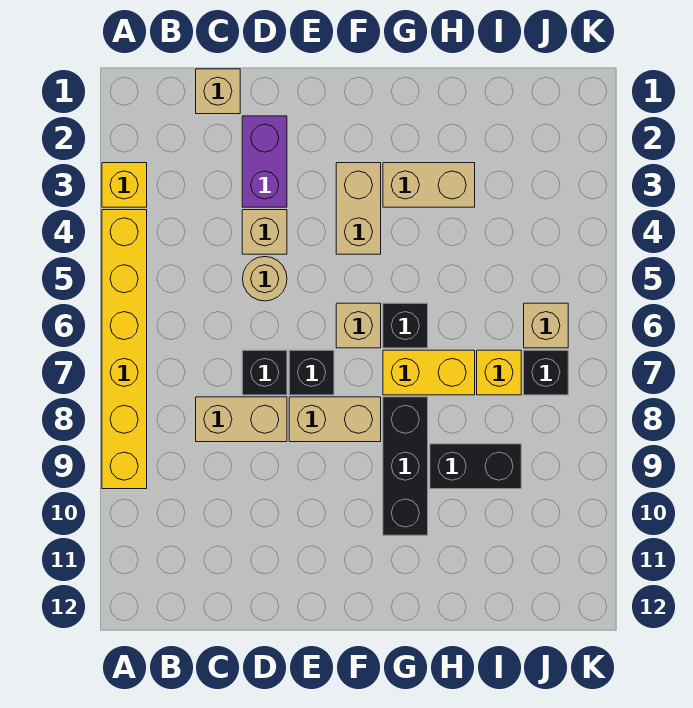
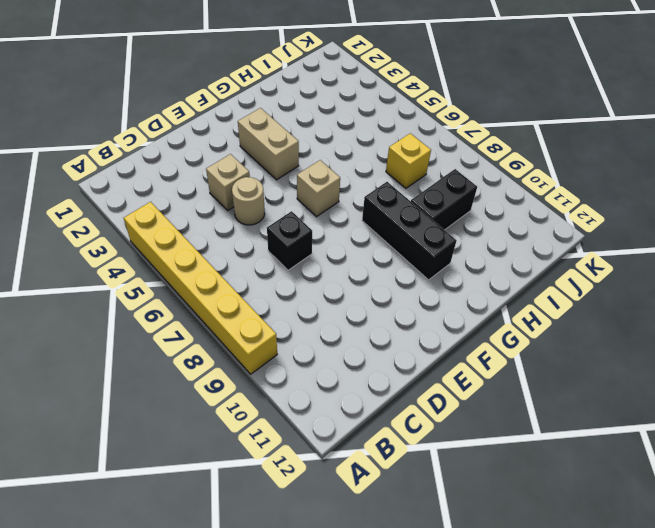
none -> yellow brick A3 level 1
none -> tan brick C1 level 1
none -> tan brick C8:D8 level 1

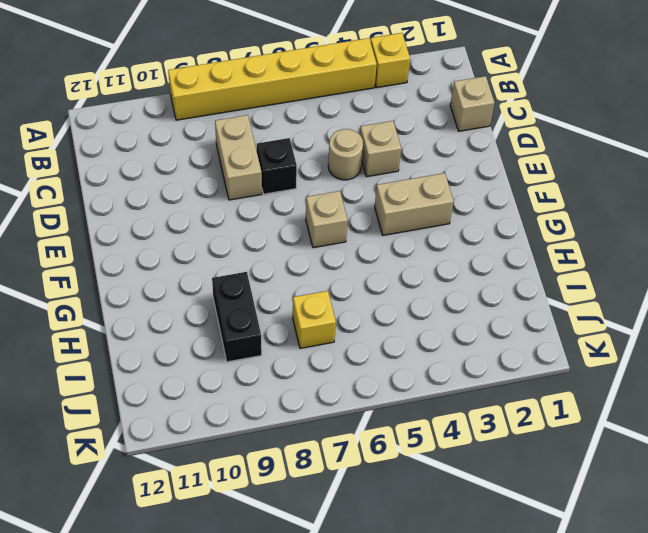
none -> purple brick D2:D3 level 1
none -> black brick E7 level 1
none -> tan brick E8:F8 level 1

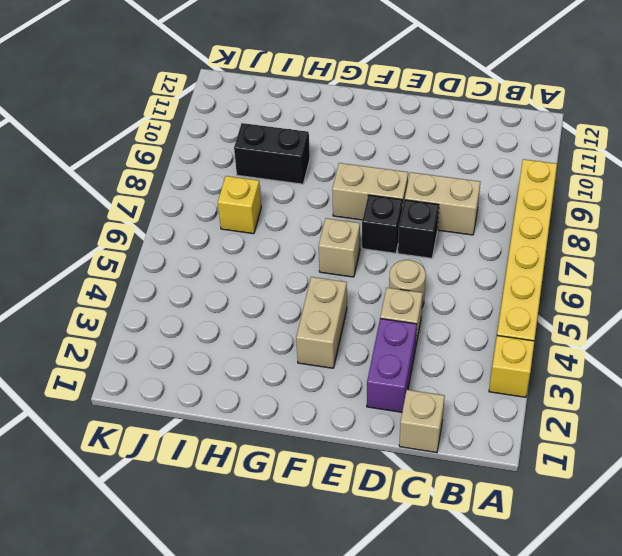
none -> tan brick G3:H3 level 1
none -> black brick G6 level 1
none -> yellow brick G7:H7 level 1

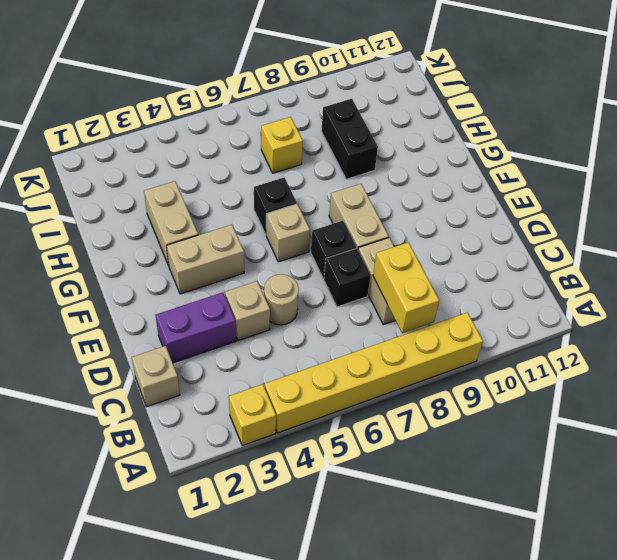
yellow brick B8:C8 level 2 -> yellow brick G7:H7 level 1
none -> black brick G8:G10 level 1
none -> tan brick J6 level 1
none -> black brick J7 level 1

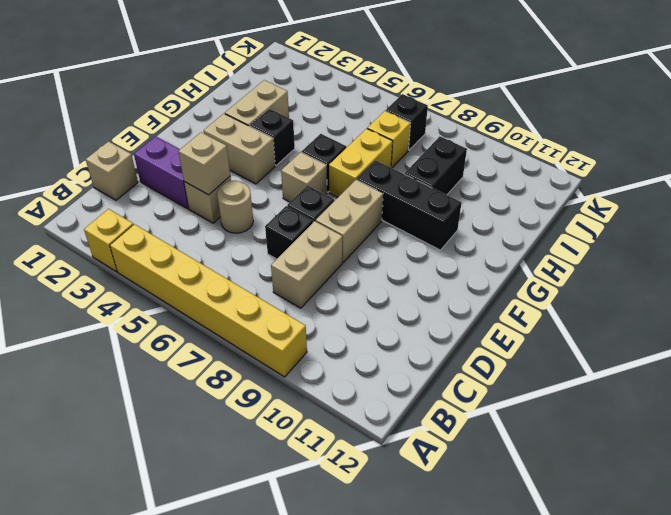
tan brick D4 level 2 -> tan brick J6 level 1
black brick G4 level 1 -> none

